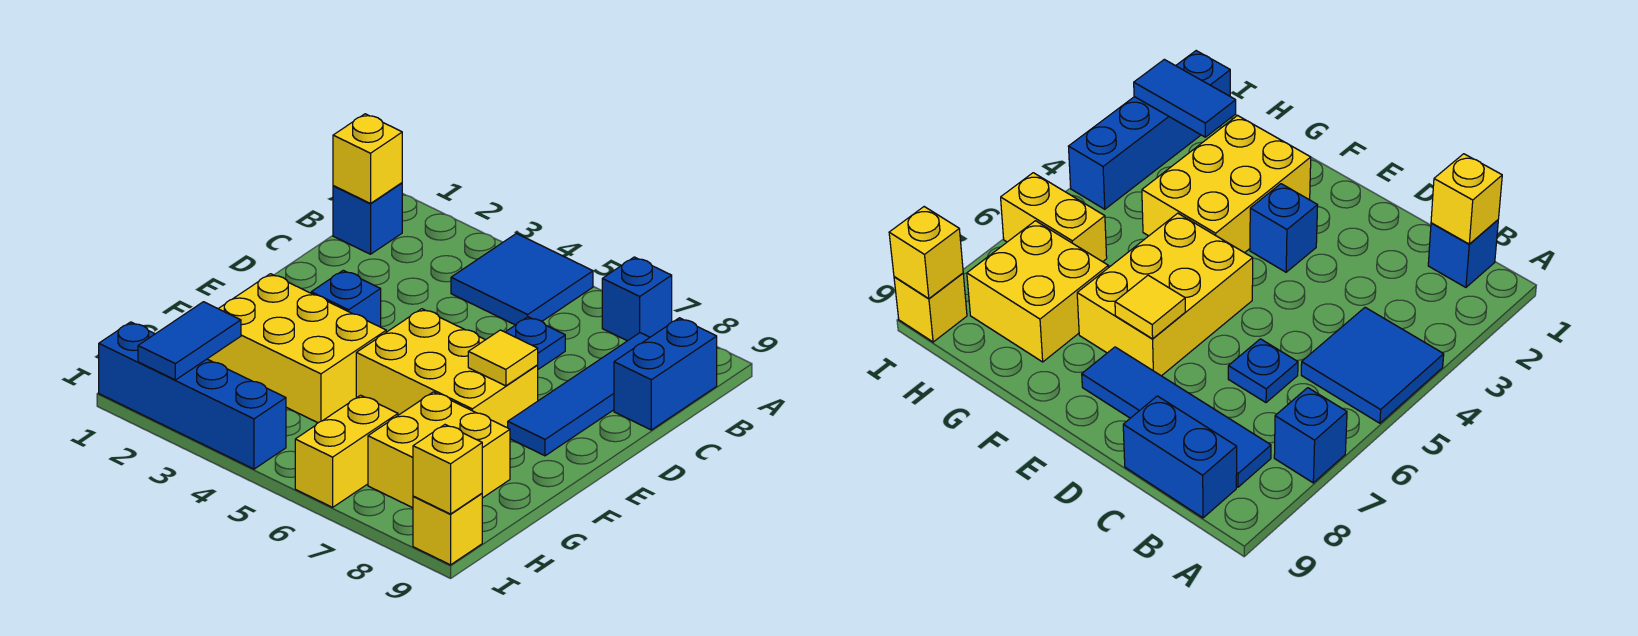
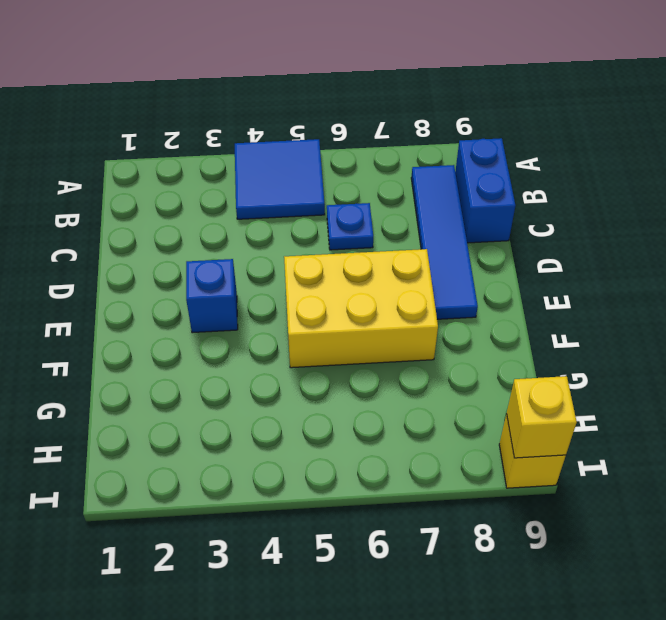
none -> blue brick A7 level 1
none -> blue brick B1 level 1
none -> yellow brick F2:G4 level 1

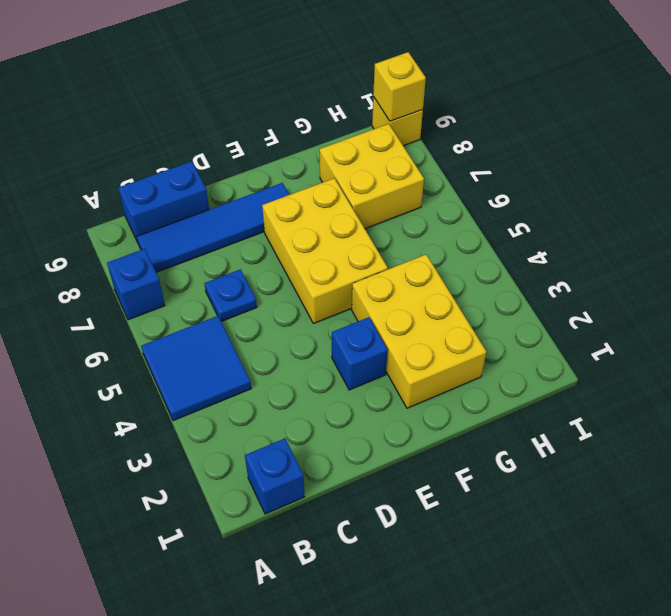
none -> yellow brick H6:I6 level 1
none -> blue brick I1:I4 level 1
none -> yellow brick B1 level 2

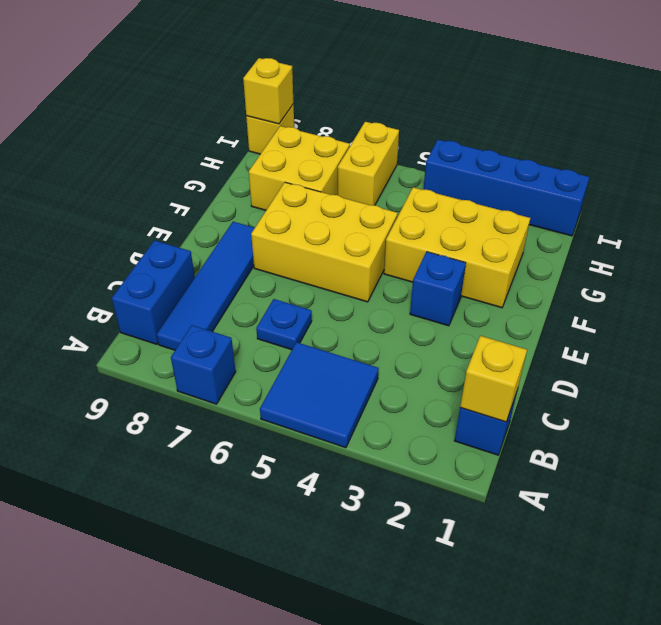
none -> yellow tile E7 level 2
none -> blue tile H2:I2 level 2

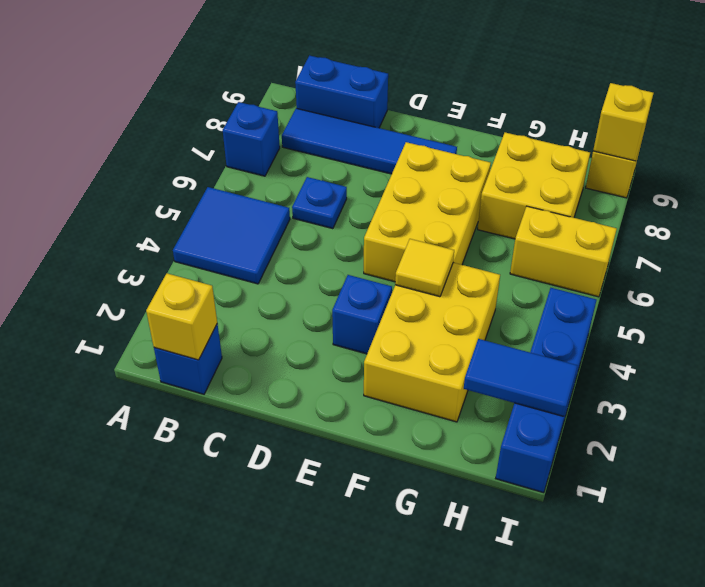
yellow tile F4 level 2 -> yellow tile E7 level 2

